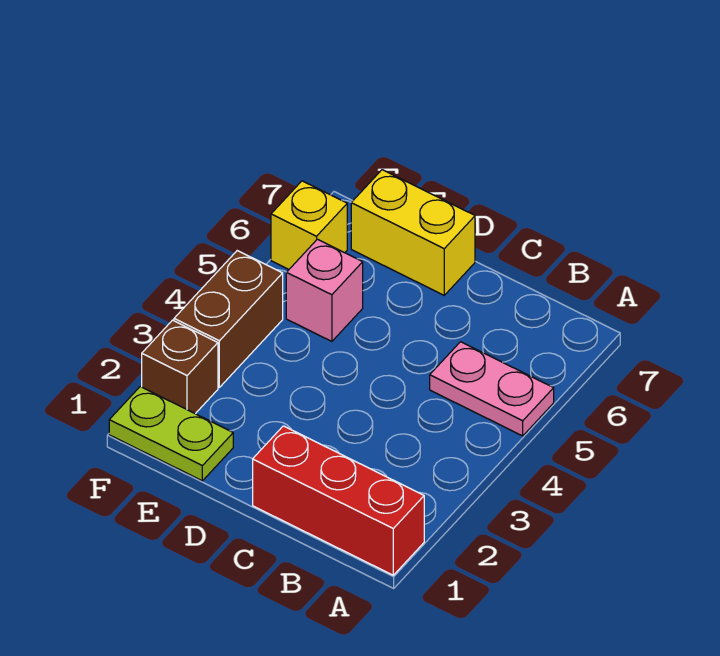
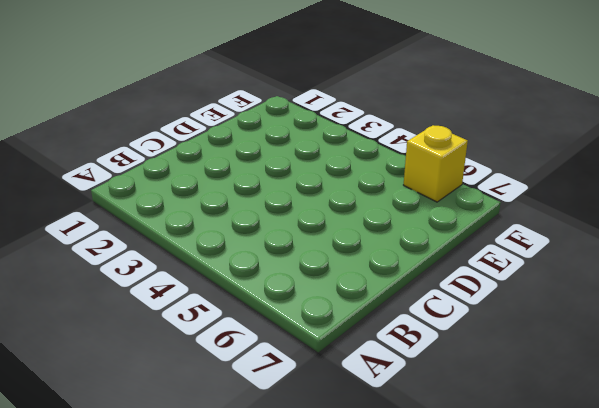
none -> red brick A1:C1 level 1
none -> pink plate A5:B5 level 1

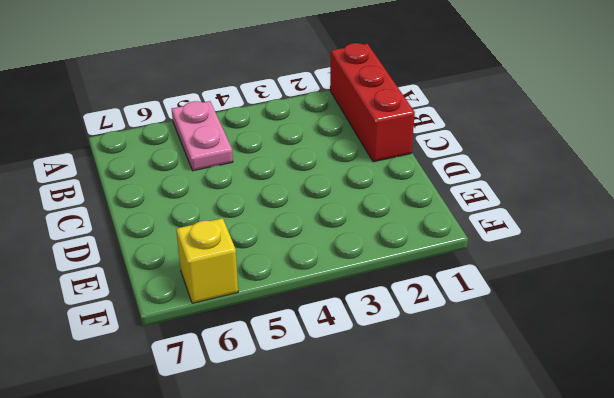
none -> yellow brick D7:E7 level 1
none -> lime plate E1:F1 level 1

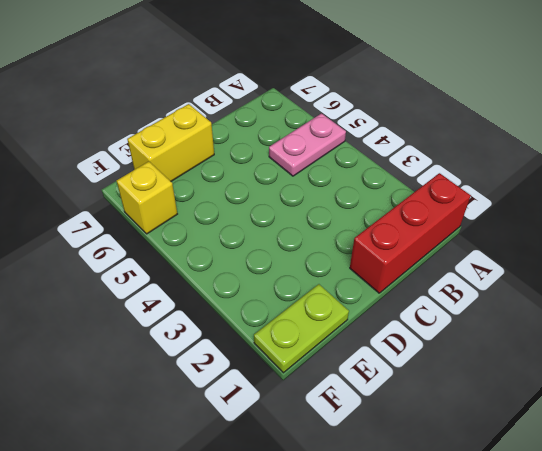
none -> pink brick E5 level 1
none -> brown brick F2 level 1

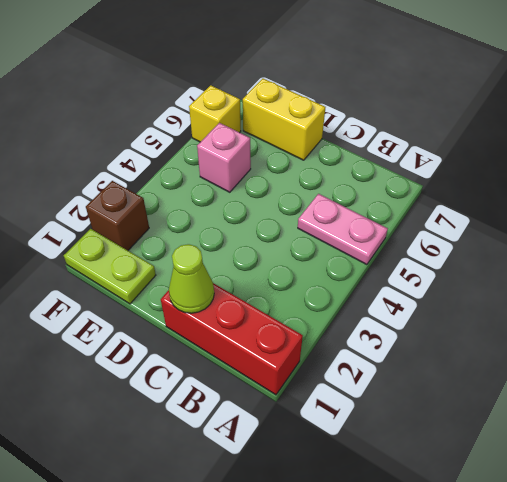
lime cone C1 level 2 -> none
none -> brown brick F3:F4 level 1

